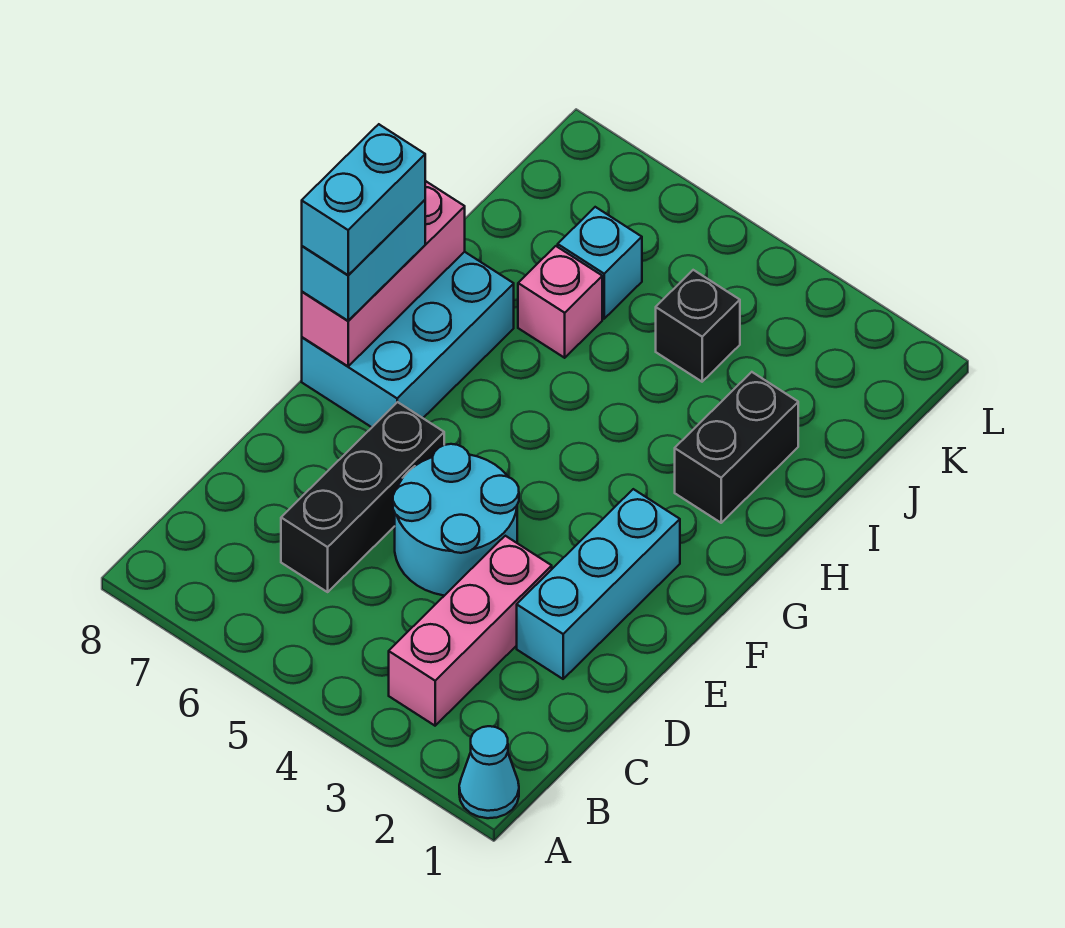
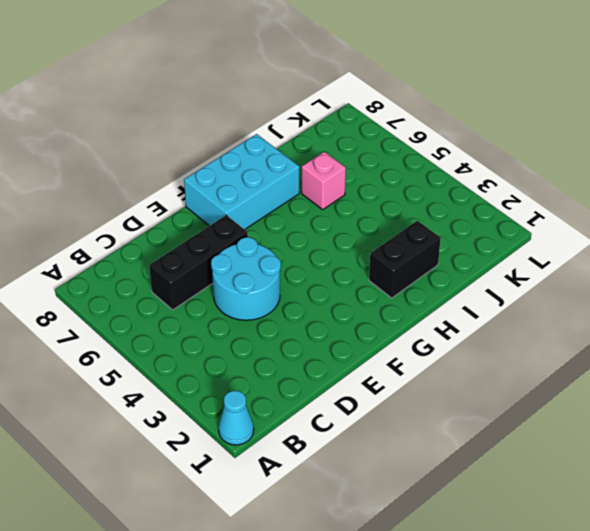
none -> pink brick B3:D3 level 1
none -> cyan brick D2:F2 level 1
none -> black brick J4 level 1

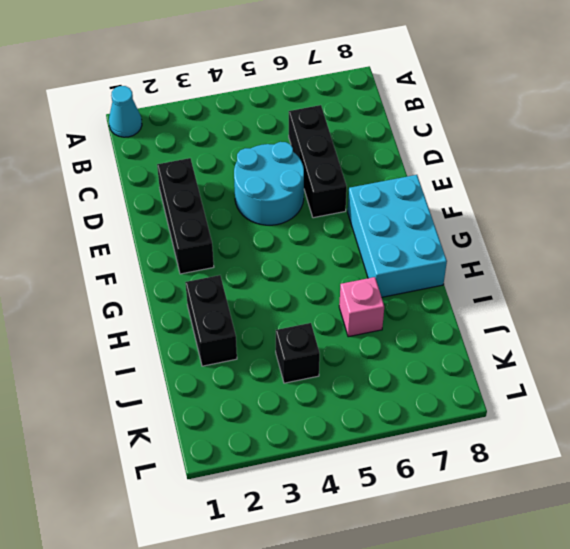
black brick D2:F2 level 1 -> cyan brick D2:F2 level 1
none -> pink brick B3:D3 level 1
none -> cyan brick J6 level 1
none -> pink brick F8:H8 level 2

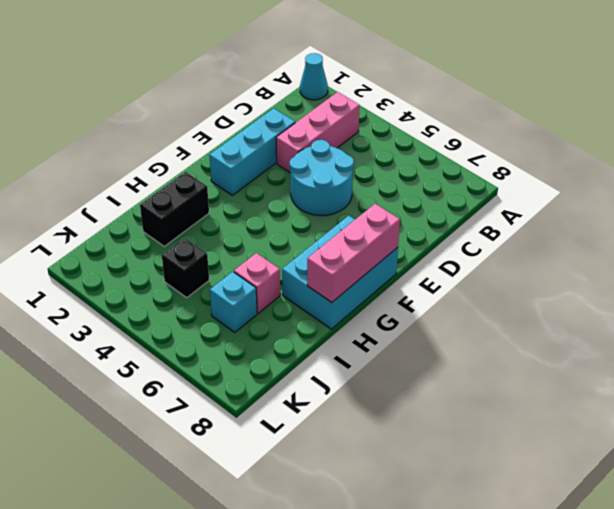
none -> black brick C6:E6 level 1
none -> cyan brick F8:G8 level 3
none -> cyan brick F8:G8 level 4

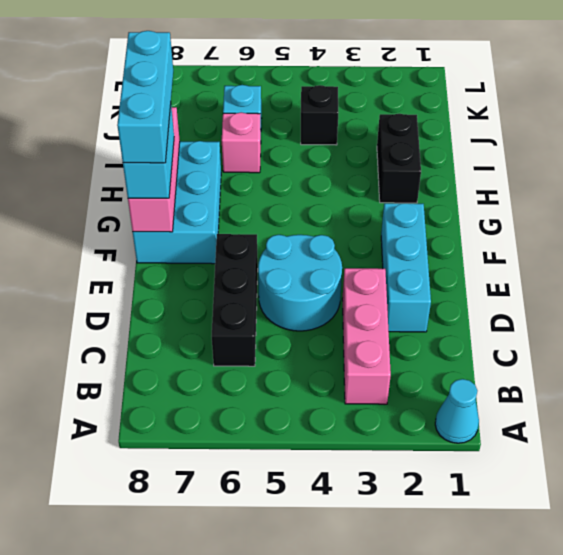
cyan brick F8:H8 level 4 -> cyan brick F8:G8 level 4

